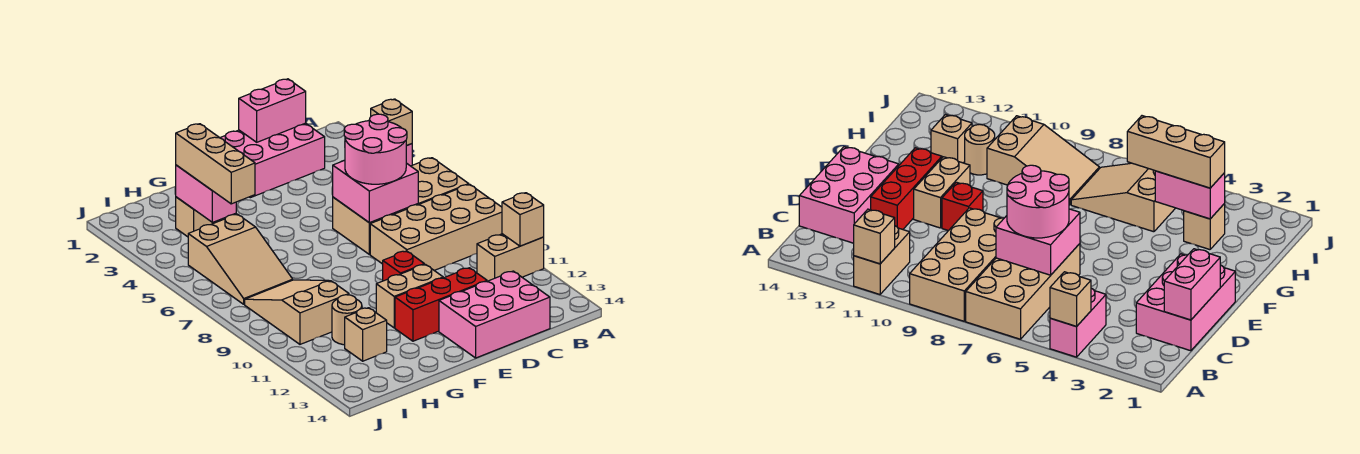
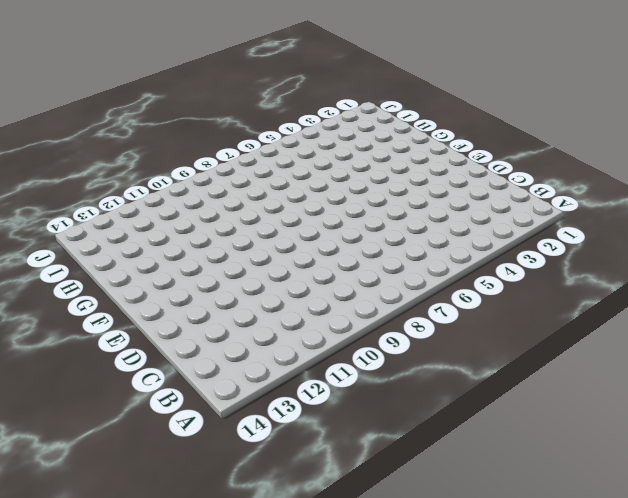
none -> pink brick A4:B4 level 1
none -> tan brick A6:D7 level 1
none -> tan brick A8:D9 level 1

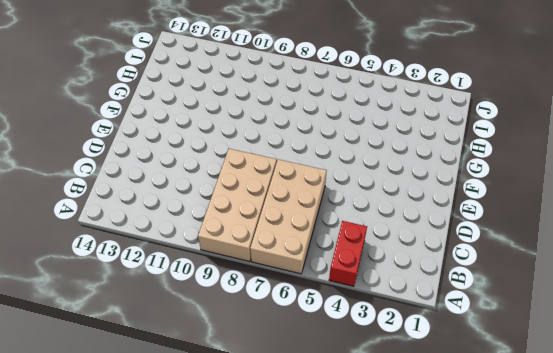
red brick A4:B4 level 1 -> pink brick A4:B4 level 1
none -> tan brick A11:B11 level 1
none -> pink brick C1:E2 level 1
none -> pink brick C13:E14 level 1

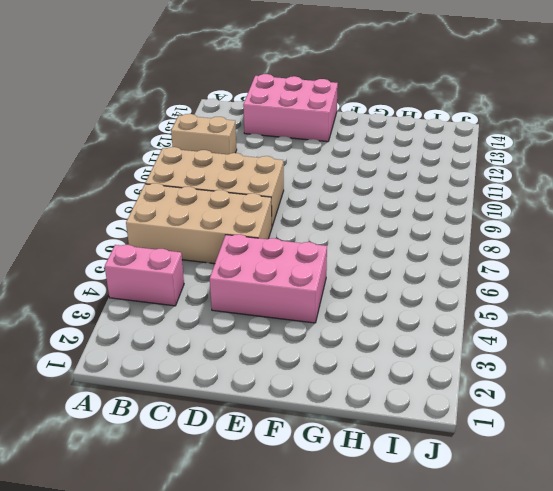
pink brick D4:F5 level 1 -> pink brick C1:E2 level 1
none -> red brick D12:F12 level 1
none -> red brick E10 level 1
none -> tan brick E11:F11 level 1

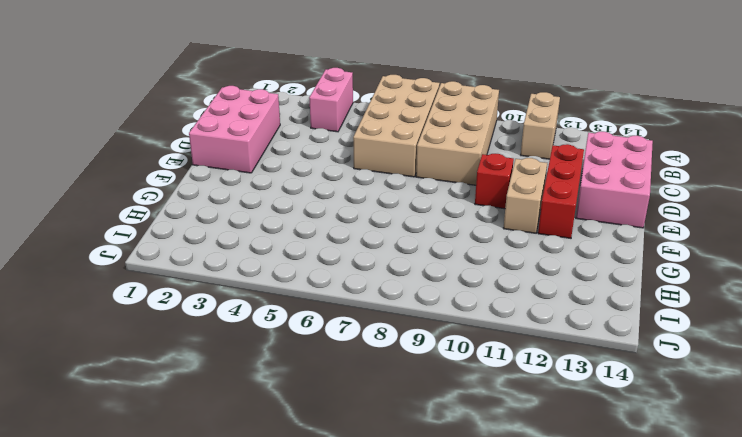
none -> tan brick H3 level 1
none -> tan slope H5:I7 level 1 top 5
none -> tan slope H8:I10 level 1 top 10

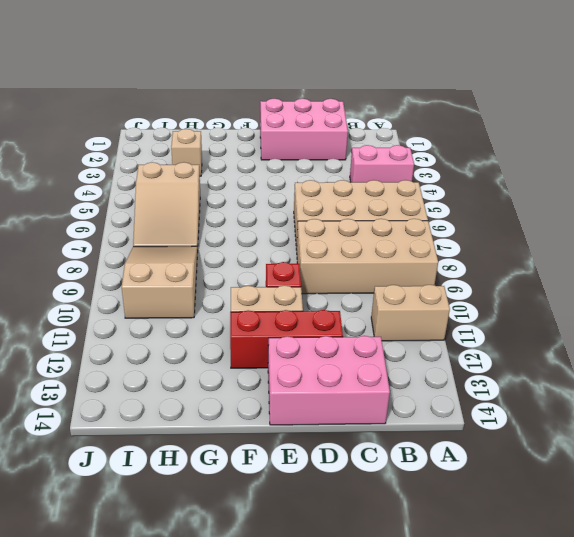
none -> tan round brick H11 level 1
none -> tan brick H12 level 1
none -> tan brick A4 level 2

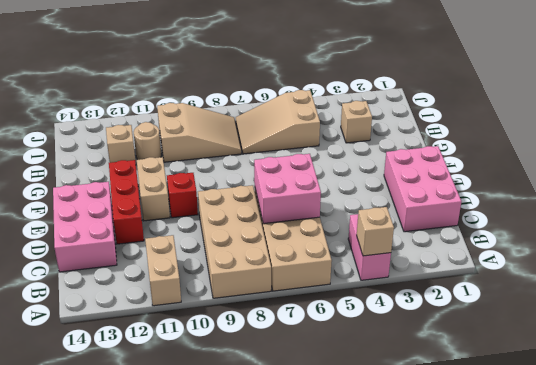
none -> tan brick A11 level 2
none -> pink brick C1:D1 level 2
none -> pink brick H3:H4 level 2

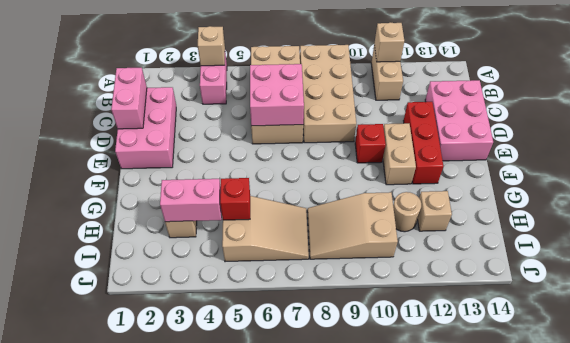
red brick H5 level 2 -> none
none -> pink round brick C6:D7 level 3
none -> tan brick H3:H5 level 3

